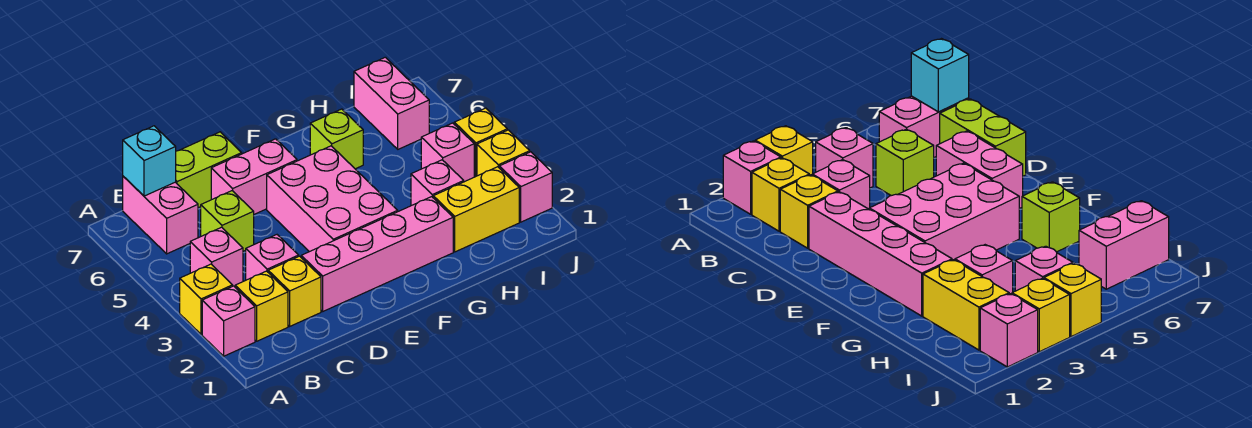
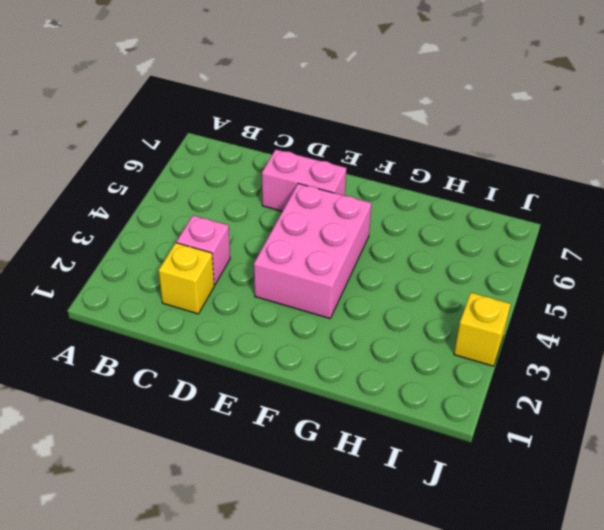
none -> pink brick A2 level 1
none -> yellow brick A3 level 1
none -> yellow brick B2 level 1

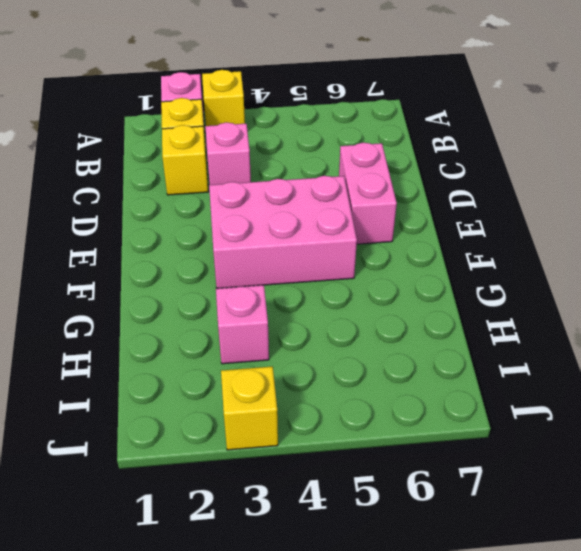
none -> pink brick B4 level 1
none -> pink brick B6:B7 level 1
none -> lime brick C5 level 1

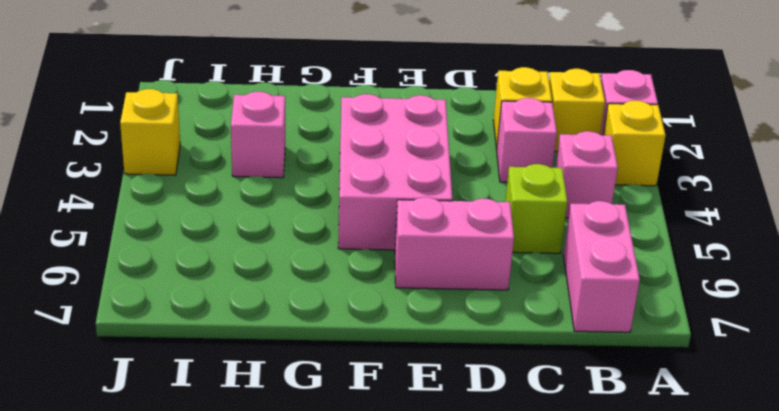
none -> lime brick C7:D7 level 1
none -> pink brick D2:G2 level 1
none -> lime brick G6 level 1

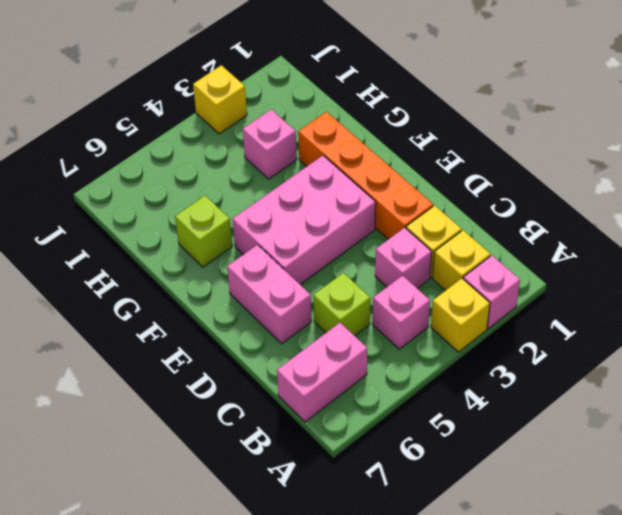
orange brick D2:G2 level 1 -> pink brick D2:G2 level 1
none -> lime brick C7:D7 level 1
none -> yellow brick H2:I2 level 1
none -> pink brick I4 level 1

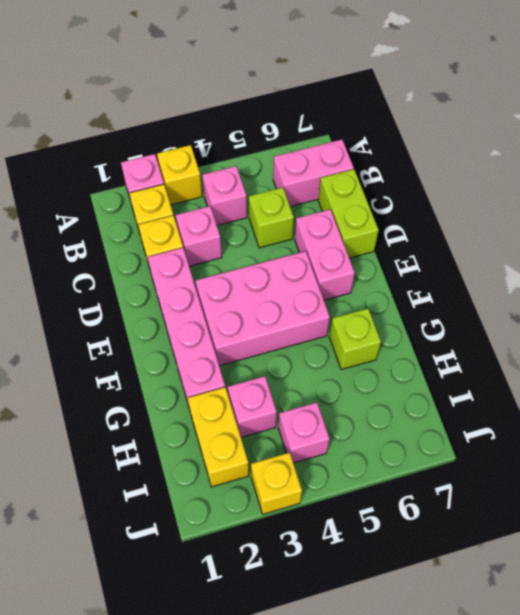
none -> pink brick I6:I7 level 1
none -> pink brick J2 level 1
none -> yellow brick J4 level 1

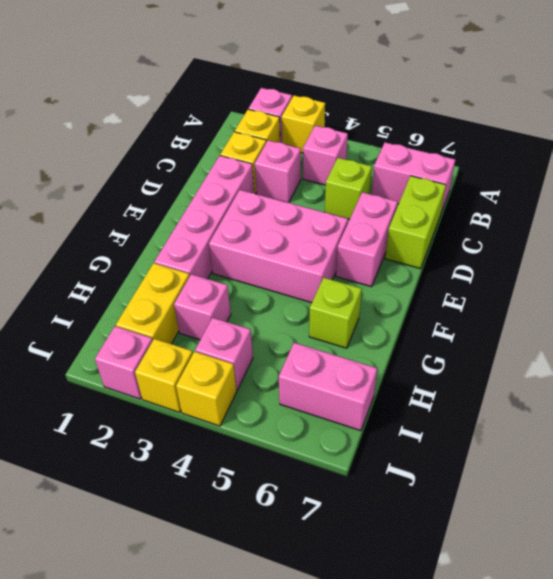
none -> cyan brick B7 level 2

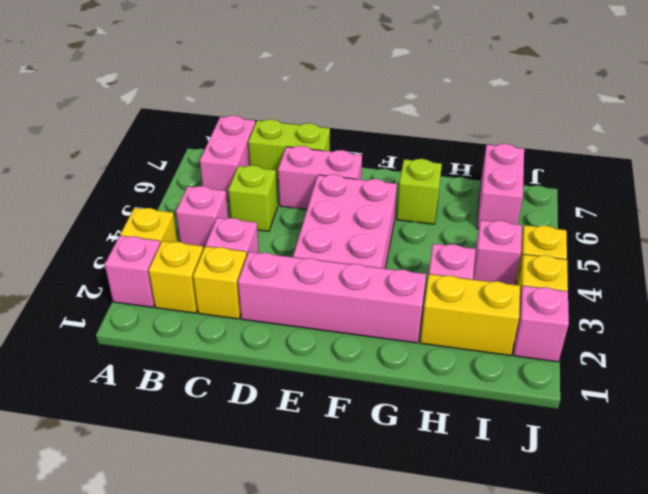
none -> cyan brick B7 level 2

